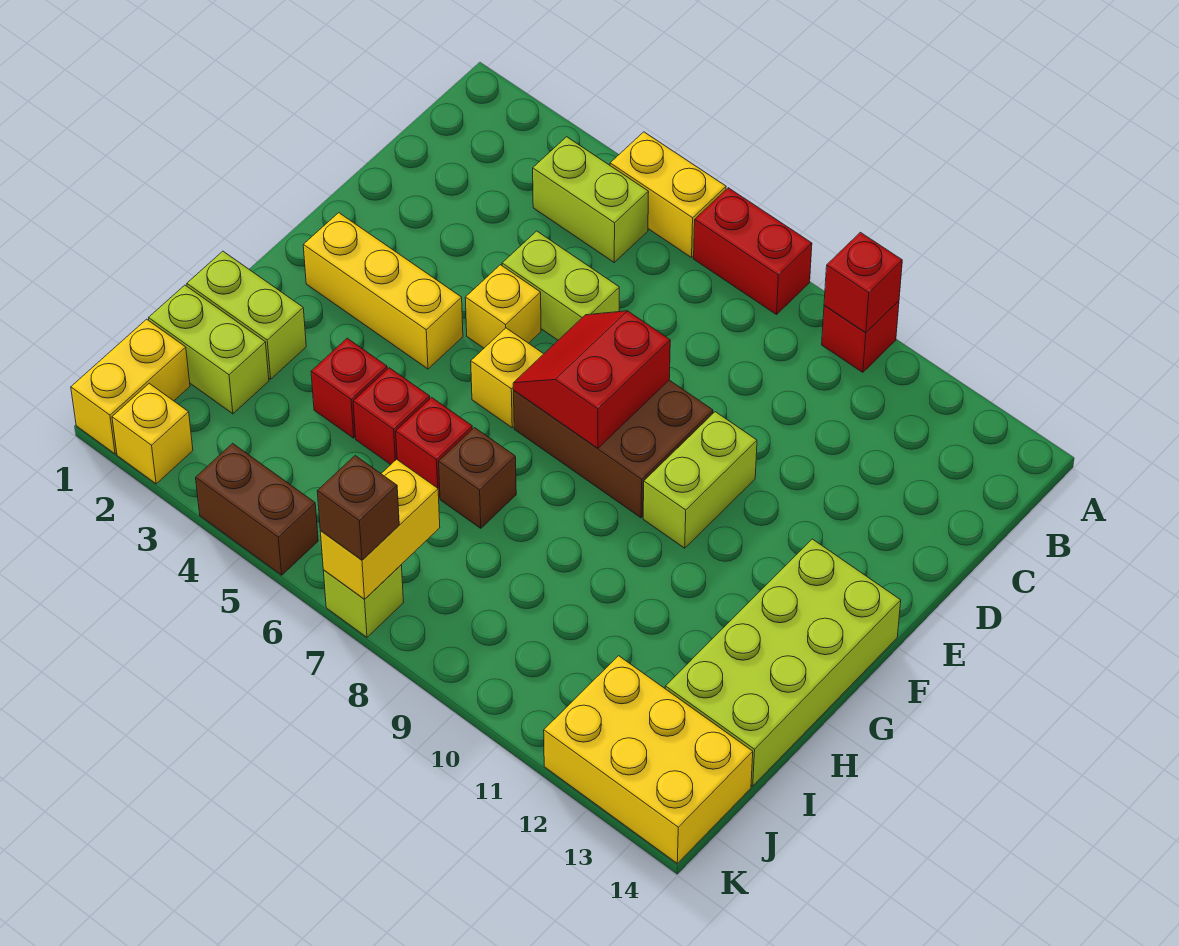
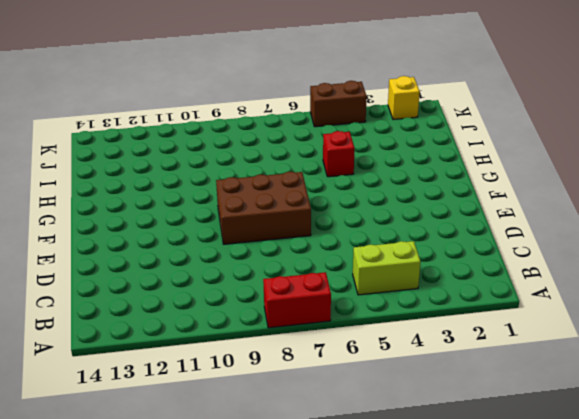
none -> yellow brick A5:A6 level 1
none -> red brick A10 level 1
none -> lime brick D5:D6 level 1

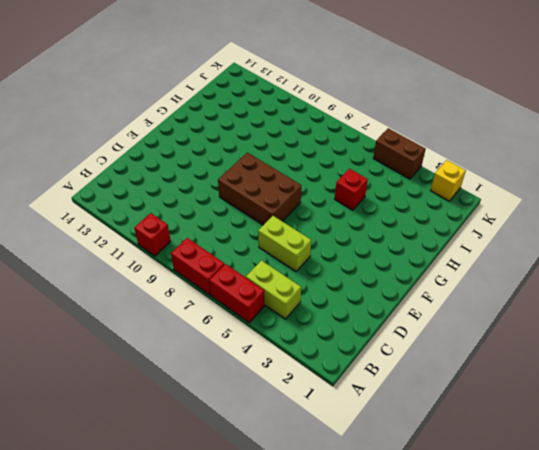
red brick A5:A6 level 1 -> yellow brick A5:A6 level 1
none -> yellow brick E5 level 1
none -> lime brick E10:F10 level 1
none -> yellow brick F2:F4 level 1

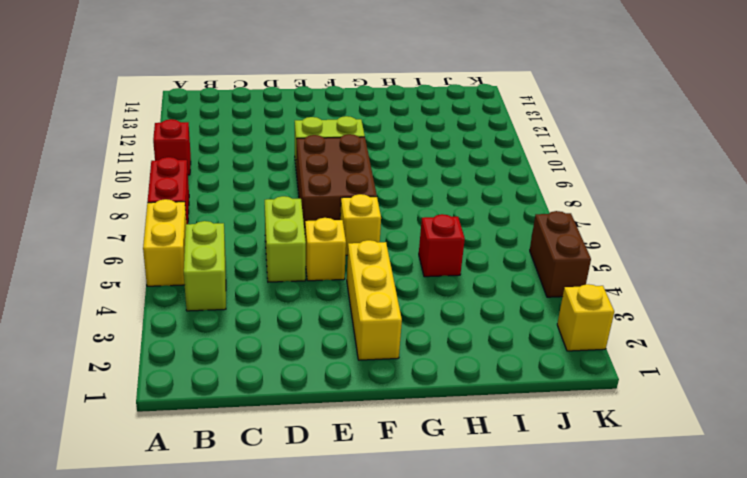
none -> lime brick F13:I14 level 1
none -> lime brick H1:H2 level 1
none -> red brick H4 level 1

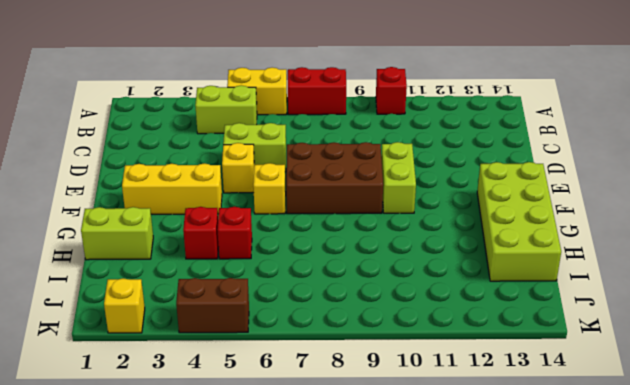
none -> red brick H6 level 1
none -> brown brick H7 level 1
none -> lime brick I1:I2 level 1

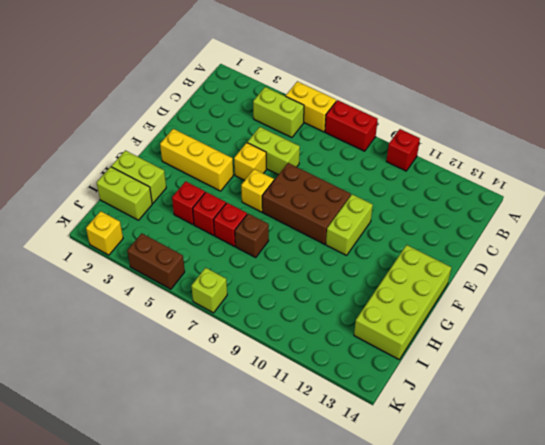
none -> yellow brick J1:K1 level 1
none -> yellow brick J12:K14 level 1
none -> red brick A10 level 2

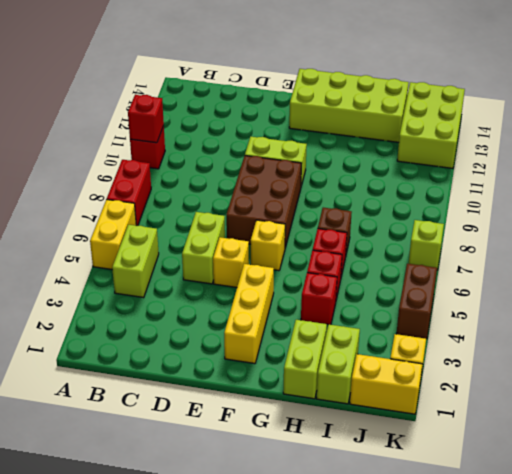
lime brick J12:K14 level 1 -> yellow brick J12:K14 level 1
none -> red slope E7:F8 level 2 top 8
none -> yellow brick J7:K7 level 2
none -> brown brick K7 level 3

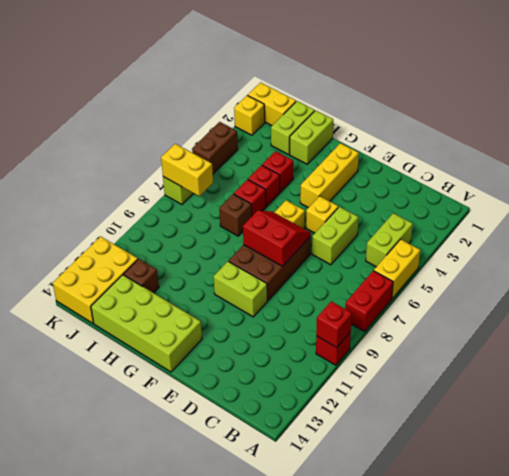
brown brick I12 level 1 -> brown brick K7 level 3

